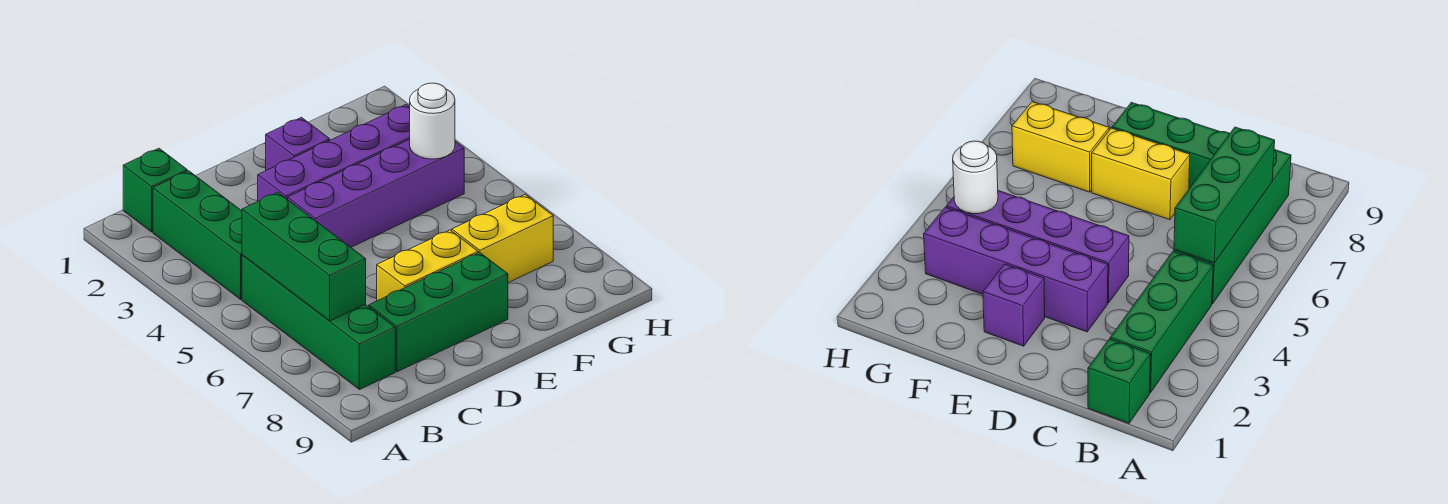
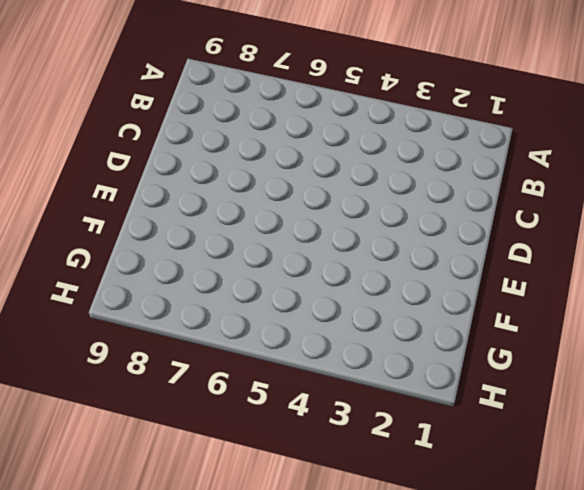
none -> green brick B1 level 1
none -> green brick B2:B4 level 1

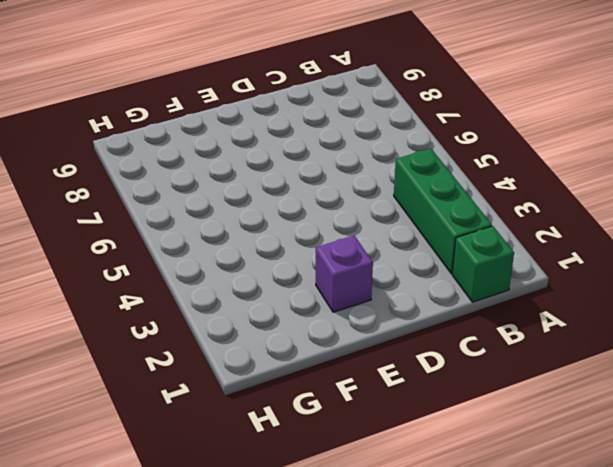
none -> green brick B5:B8 level 1
none -> green brick C8:E8 level 1

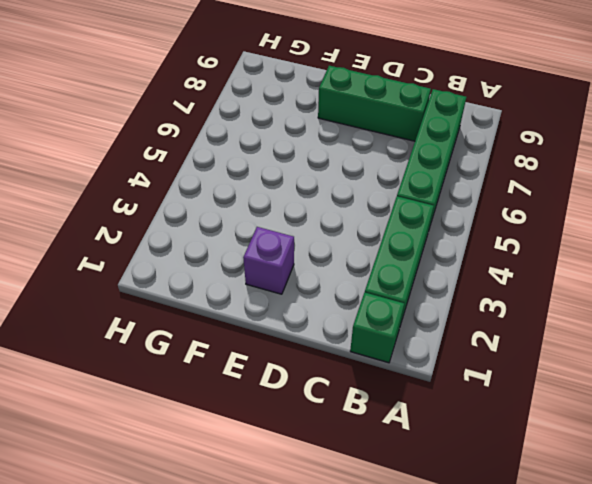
none -> purple brick D3:G3 level 1
none -> purple brick D4:G4 level 1

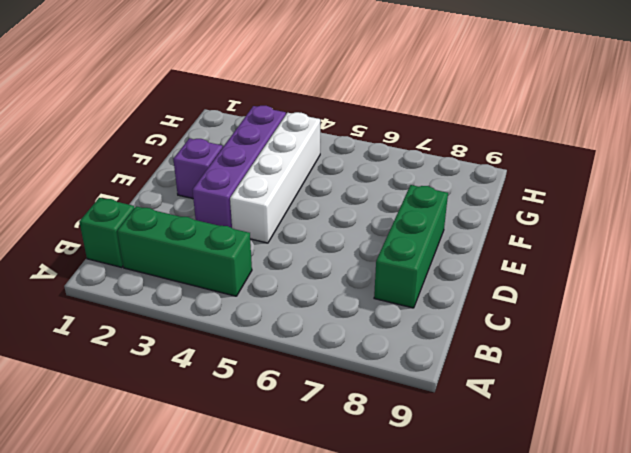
white brick D4:G4 level 1 -> purple brick D4:G4 level 1
none -> green brick B5:B8 level 1
none -> yellow brick D7:E7 level 1

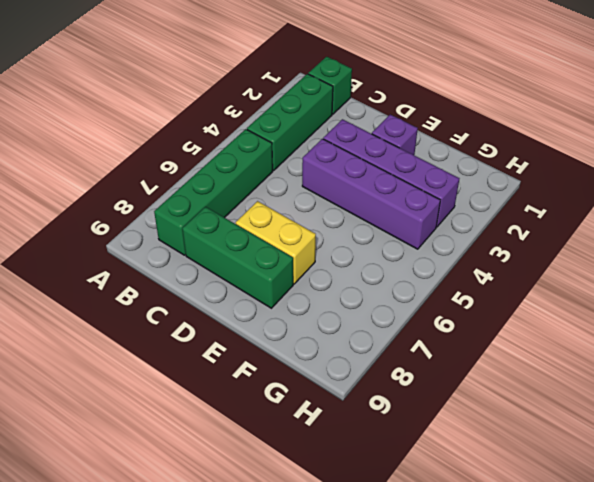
none -> yellow brick F7:G7 level 1
none -> green brick B5:B7 level 2

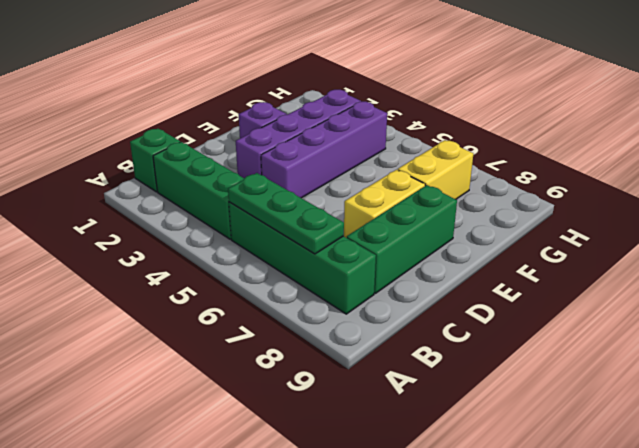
green plate B5:B7 level 2 -> green brick B5:B7 level 2
none -> white round brick G4 level 2

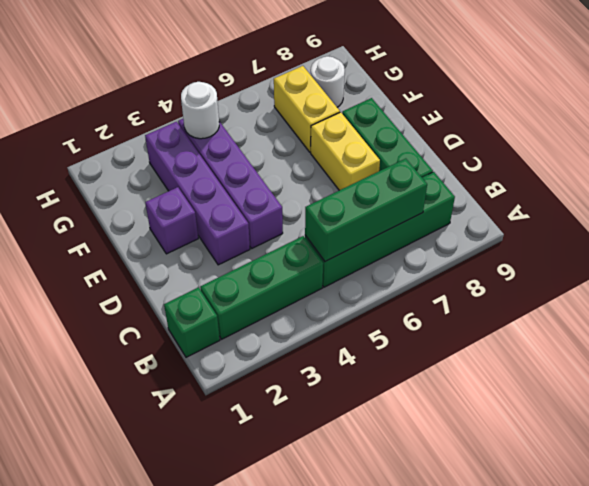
white round brick G8 level 1 -> none

